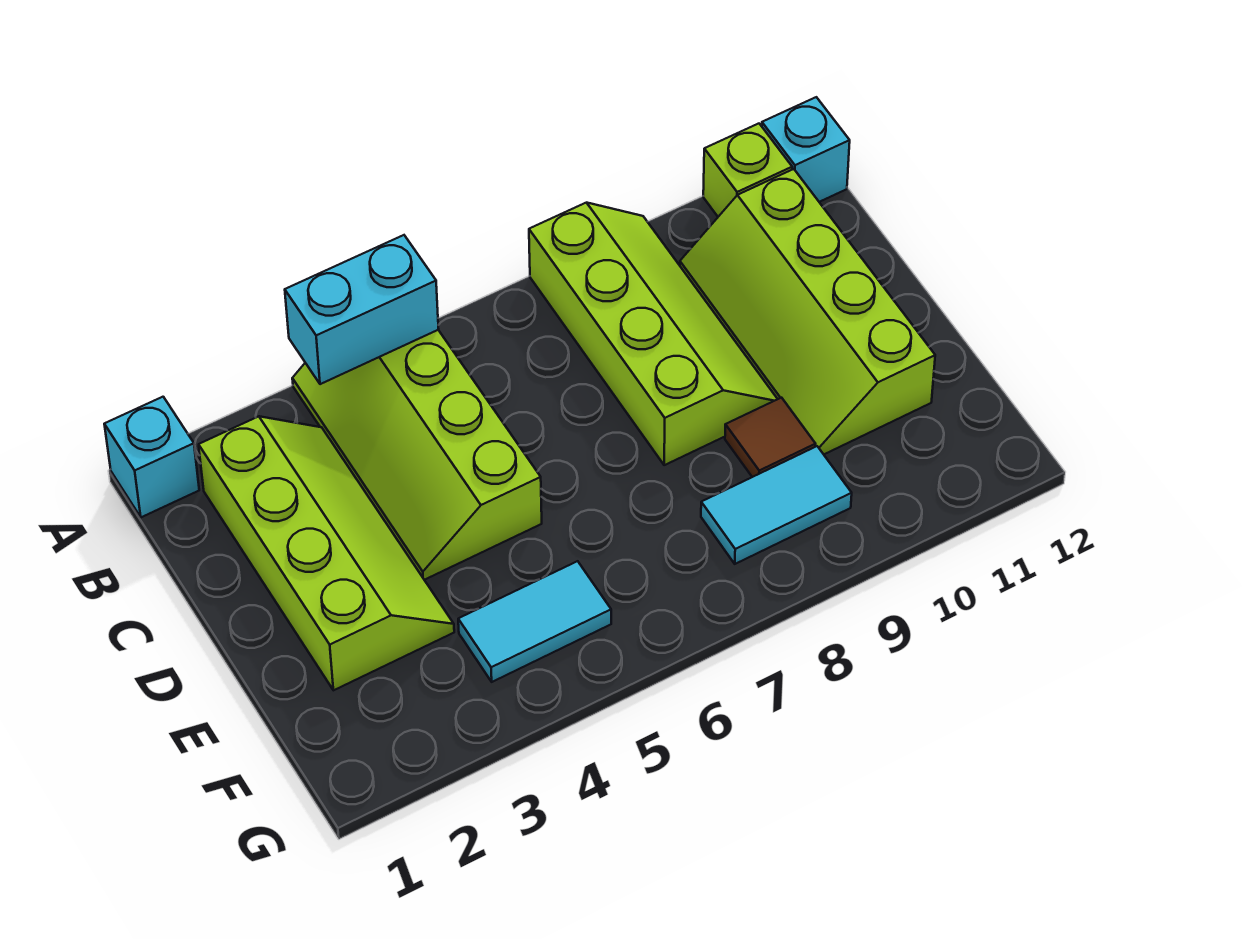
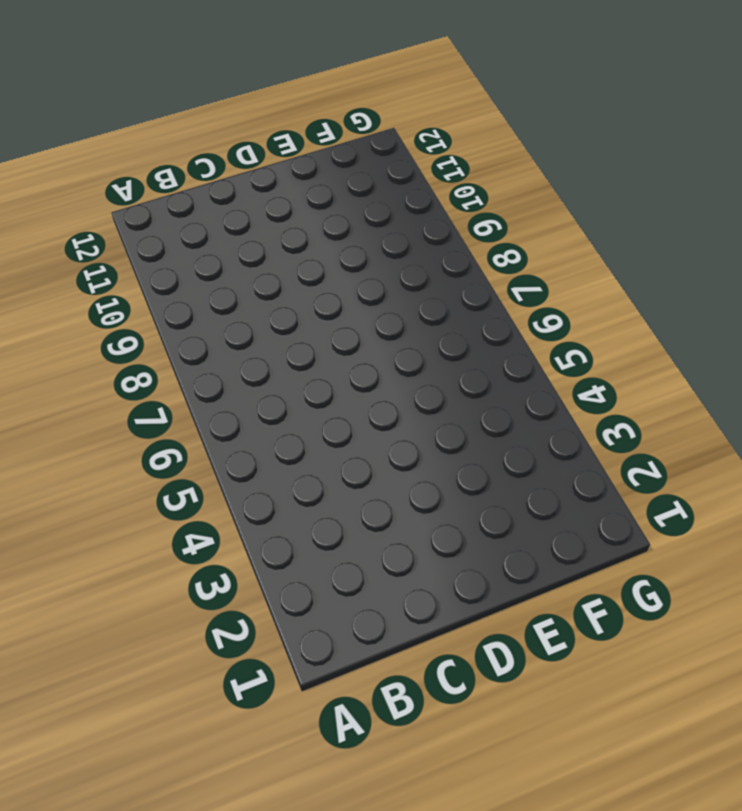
none -> cyan brick A1 level 1
none -> lime slope A4:D5 level 1 top 5

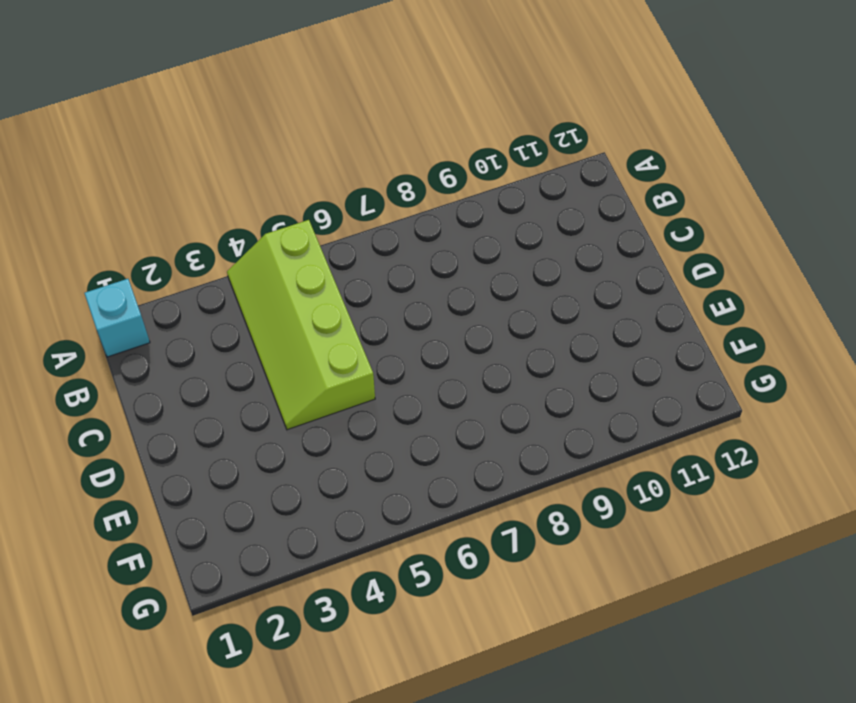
none -> lime slope A8:D9 level 1 top 8
none -> lime brick A11 level 1

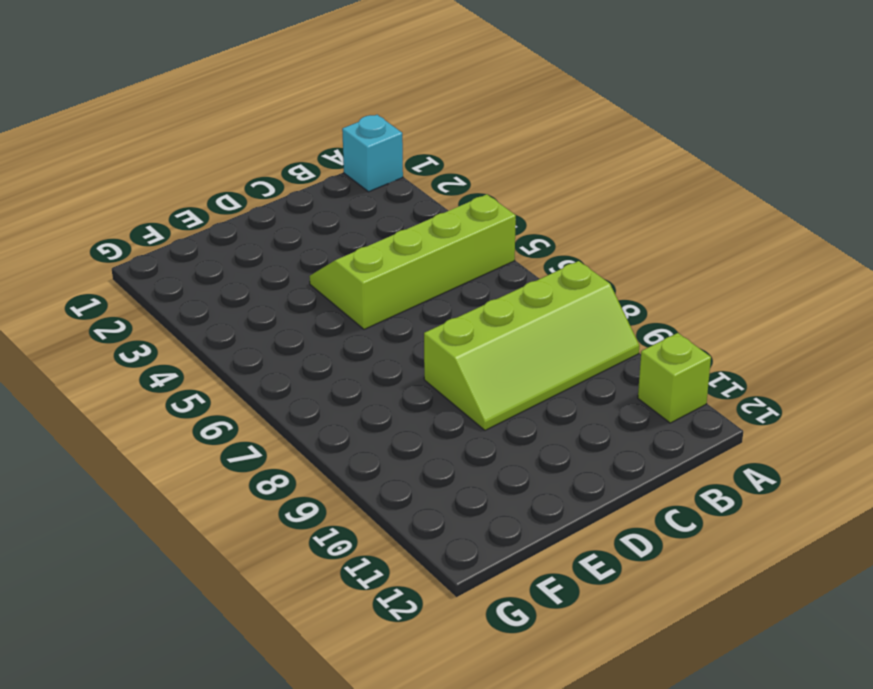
none -> cyan brick A12 level 1
none -> lime slope B2:E3 level 1 top 2

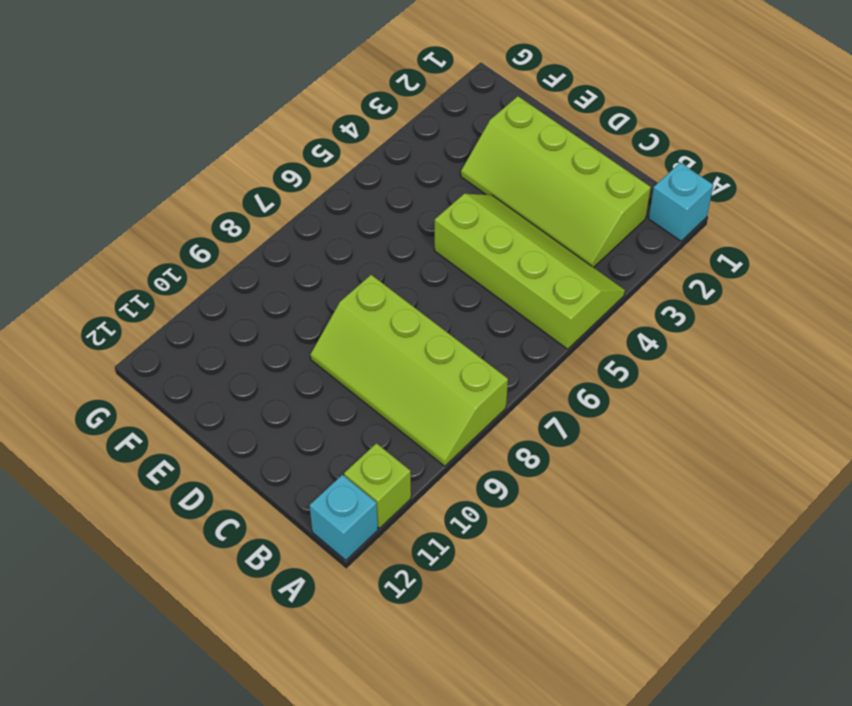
none -> lime slope B10:E11 level 1 top 11
none -> brown tile E9 level 1

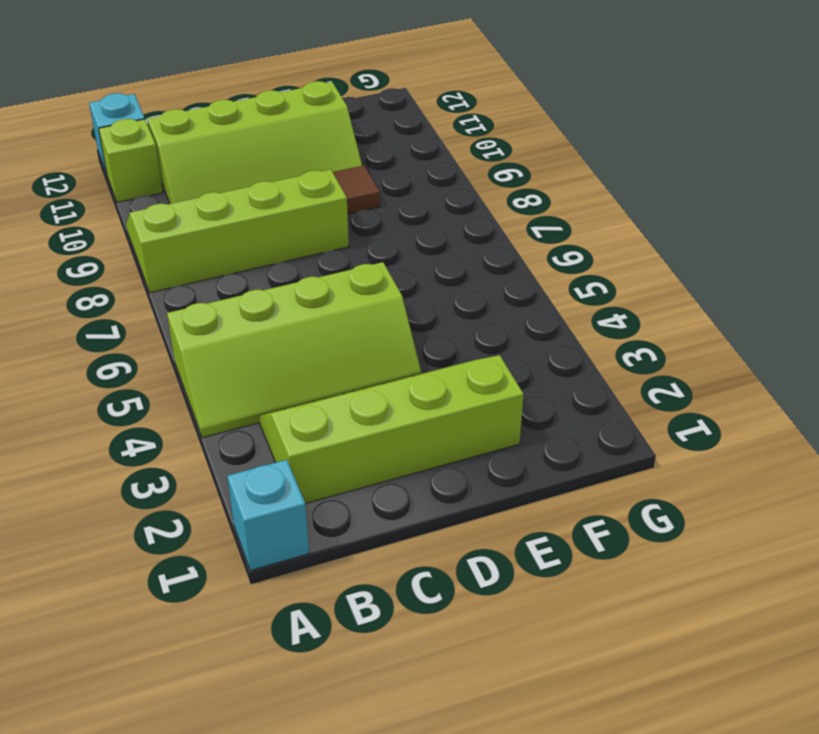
none -> cyan tile F4:F5 level 1
none -> cyan tile F8:F9 level 1

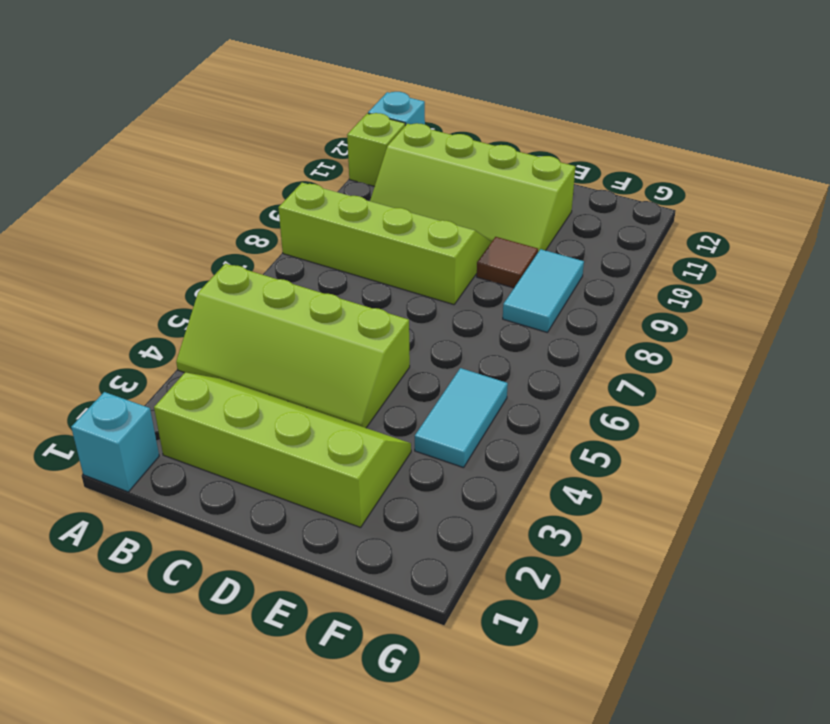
none -> cyan brick A4:A5 level 2

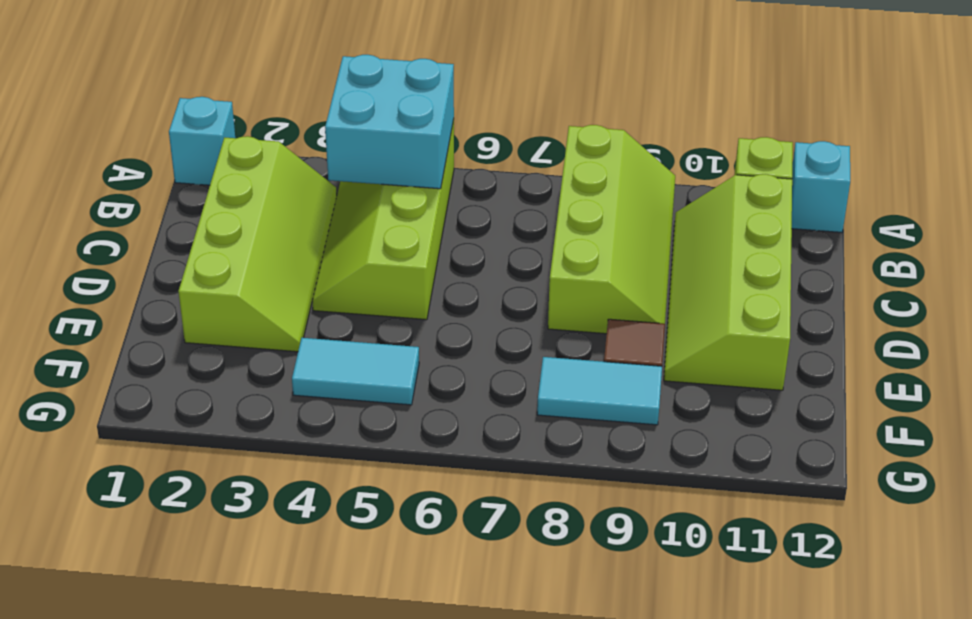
cyan brick A4:B5 level 2 -> cyan brick A4:A5 level 2

